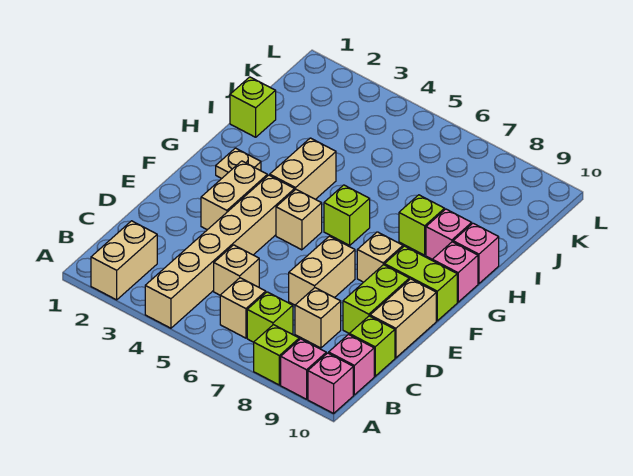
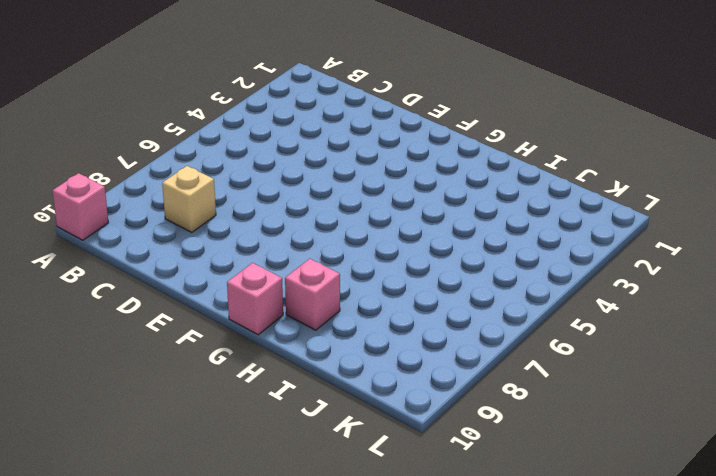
none -> tan brick A2:B2 level 1
none -> tan brick A4:F4 level 1
none -> lime brick A8 level 1

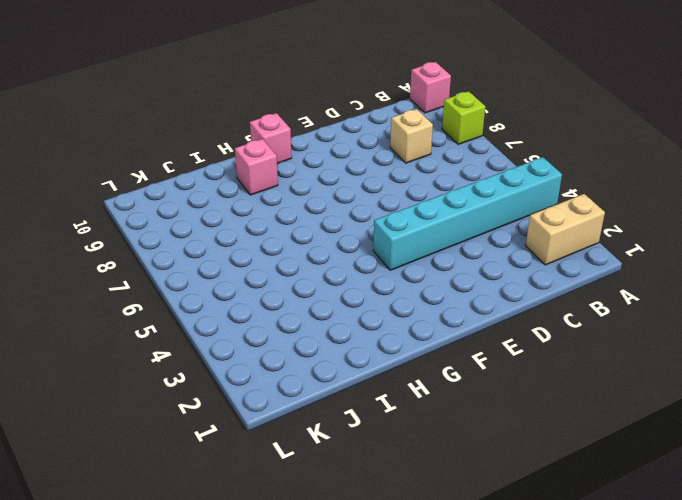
cyan brick A4:F4 level 1 -> tan brick A4:F4 level 1
none -> pink brick A9 level 1
none -> tan brick B6 level 1
none -> lime brick B7 level 1

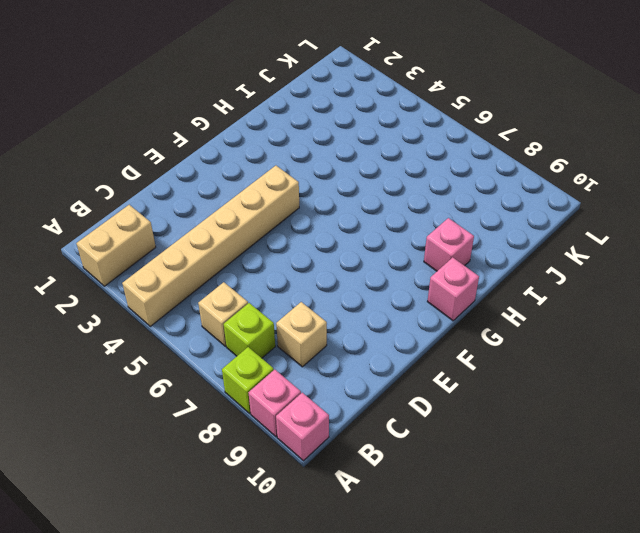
none -> pink brick B10 level 1
none -> tan brick C5 level 1
none -> lime brick C10 level 1

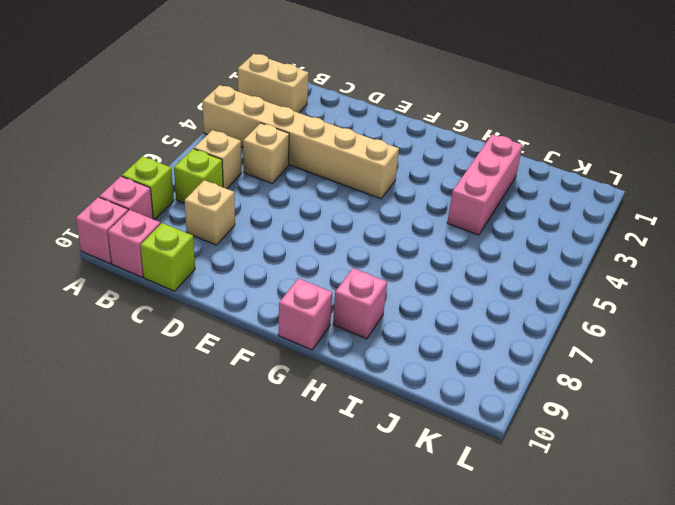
pink brick I2:I4 level 1 -> none
none -> tan brick D7:E7 level 1
none -> lime brick D9:E9 level 1
none -> tan brick D10:E10 level 1

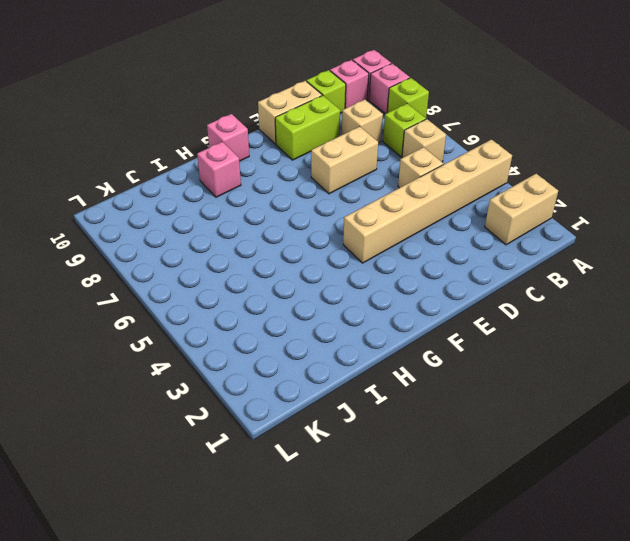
none -> tan brick E3:F3 level 1
none -> tan brick F5 level 1
none -> tan brick F8 level 1

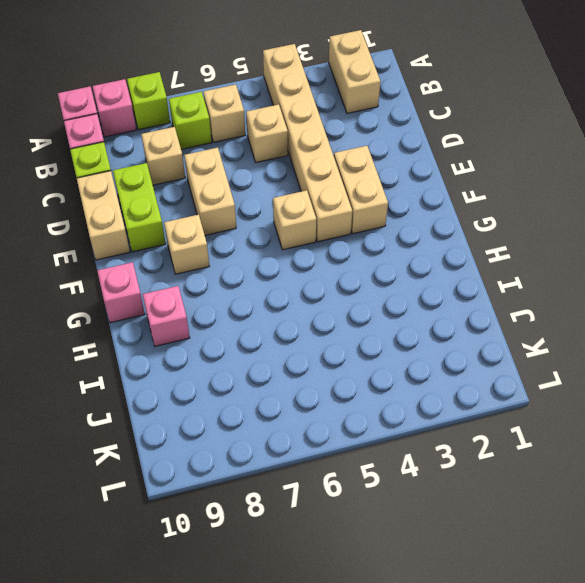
none -> lime brick F9:F10 level 1
none -> tan plate G2 level 1
none -> tan brick G4:H4 level 1

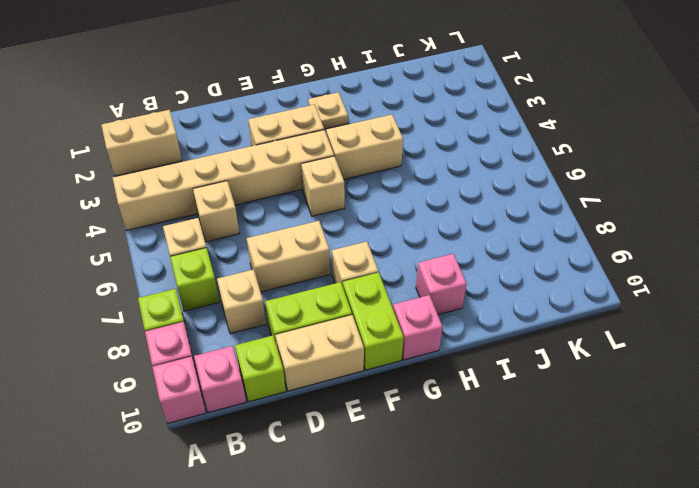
none -> lime brick G6 level 1
none -> lime brick H8 level 1
none -> pink brick H10 level 1

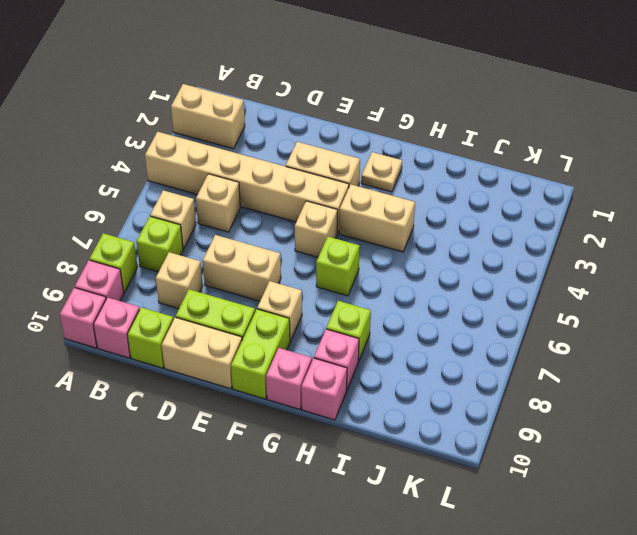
none -> lime brick I1 level 1

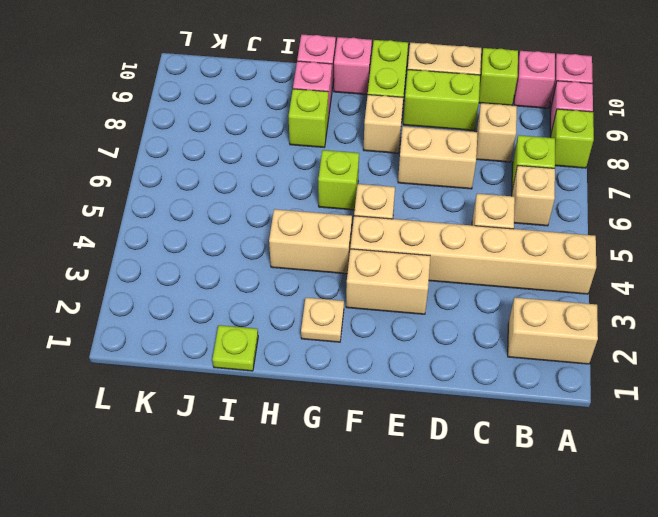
lime plate I1 level 1 -> lime brick I1 level 1

